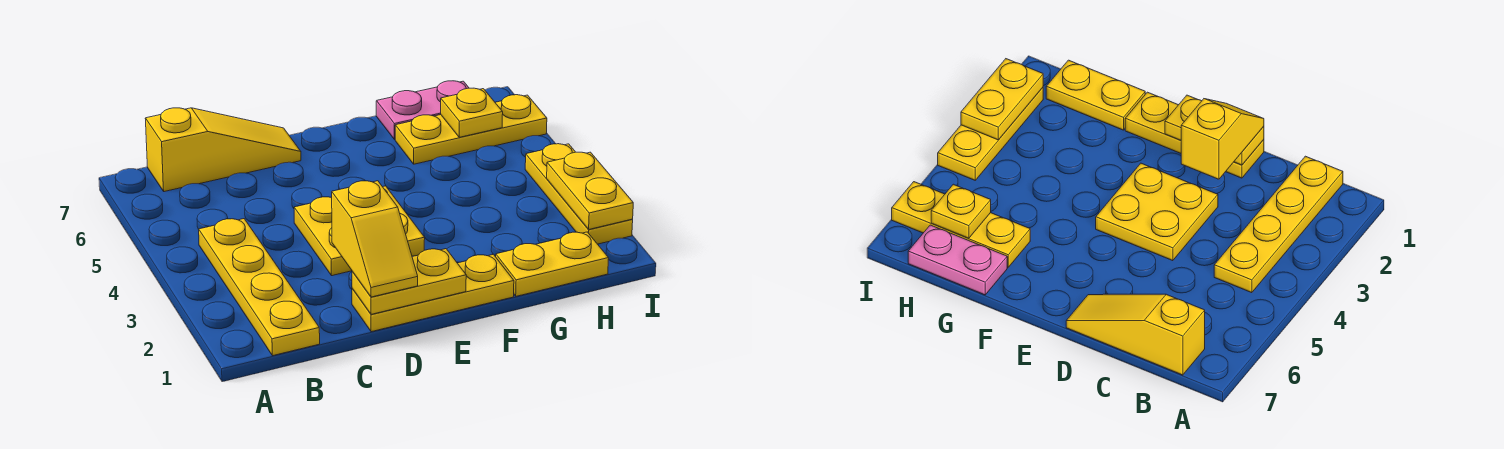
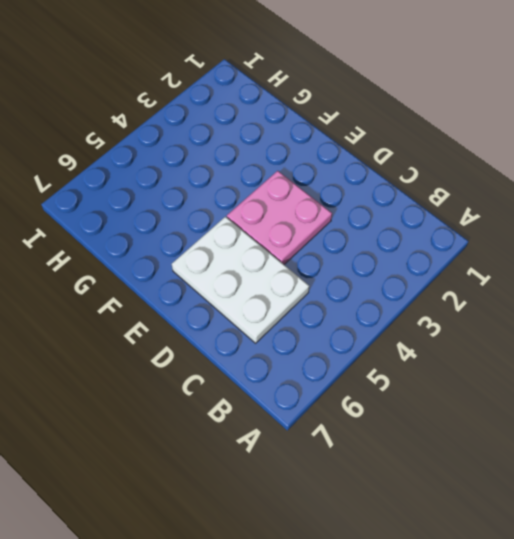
white plate C5:E6 level 1 -> none
pink plate D3:E4 level 1 -> yellow plate D3:E4 level 1
none -> yellow plate B1:B4 level 1
none -> yellow slope B7:D7 level 1 top B
none -> yellow plate D1:F1 level 1

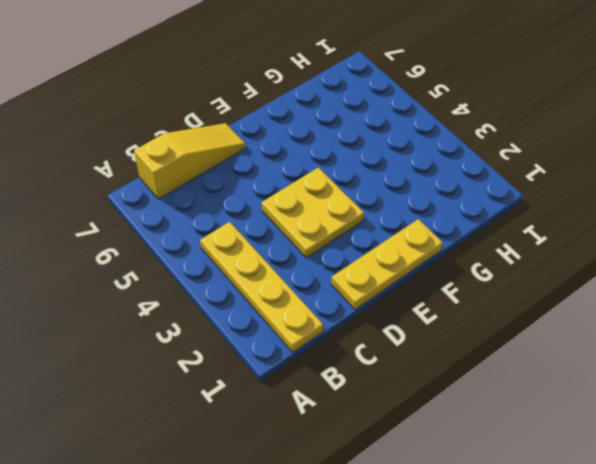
none -> yellow plate G1:H1 level 1
none -> yellow plate G6:I6 level 1
none -> pink plate G7:H7 level 1

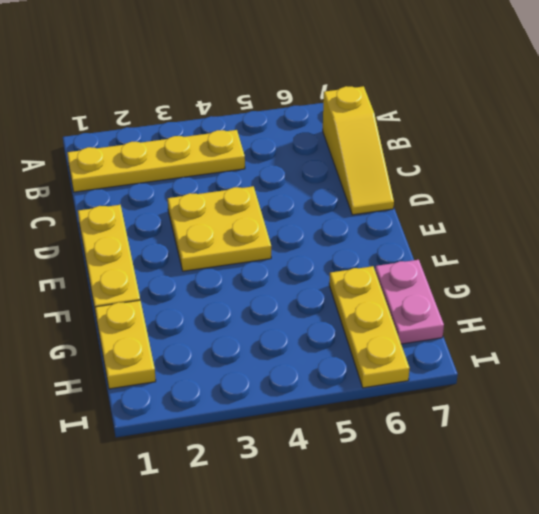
none -> yellow plate I2:I4 level 1
none -> yellow plate D1:E1 level 2
none -> yellow plate H6 level 2

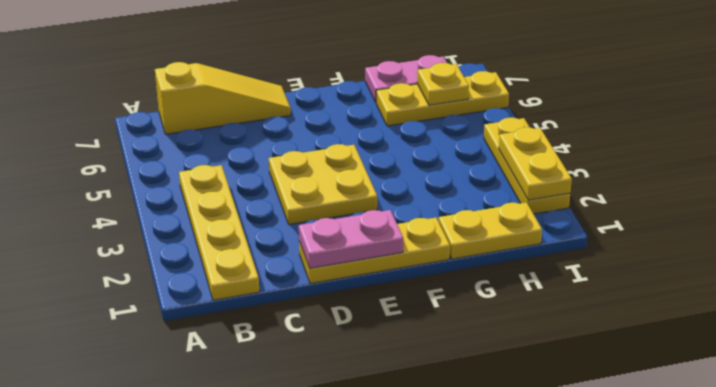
pink plate D1:E1 level 2 -> yellow plate D1:E1 level 2
none -> yellow slope D1:D2 level 3 top 2

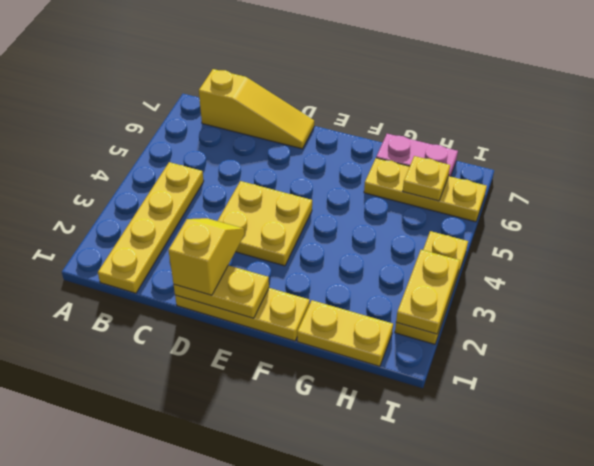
yellow slope D1:D2 level 3 top 1 -> yellow slope D1:D2 level 3 top 2

